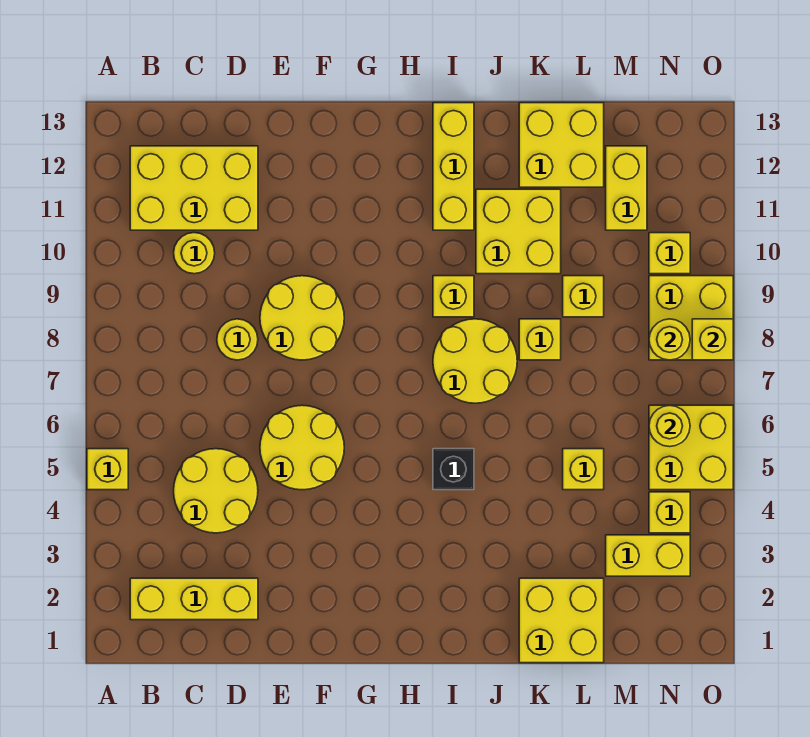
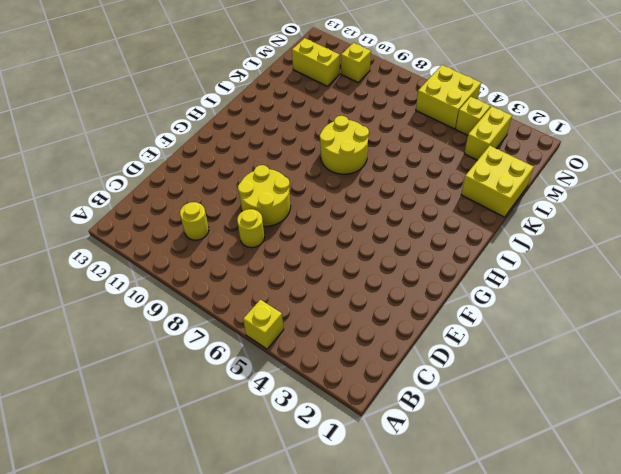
none -> yellow brick B2:D2 level 1
none -> yellow brick B11:D12 level 1
none -> yellow round brick C4:D5 level 1

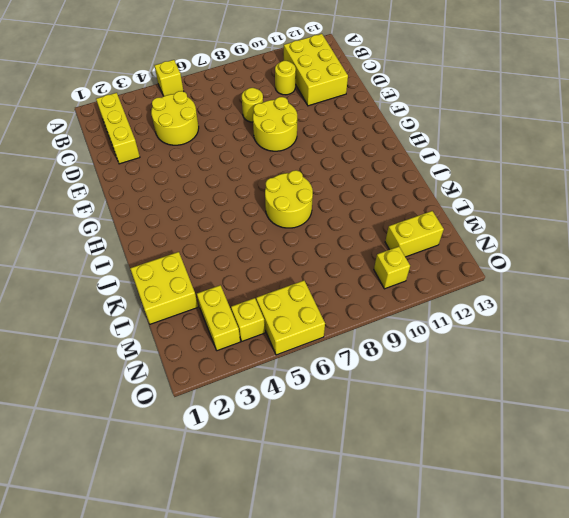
none -> yellow round brick E5:F6 level 1
none -> black brick I5 level 1
none -> yellow brick I9 level 1

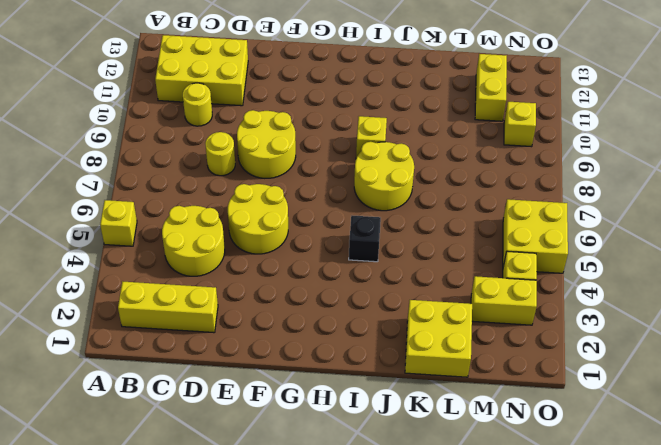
none -> yellow brick I11:I13 level 1
none -> yellow brick J10:K11 level 1
none -> yellow brick K8 level 1

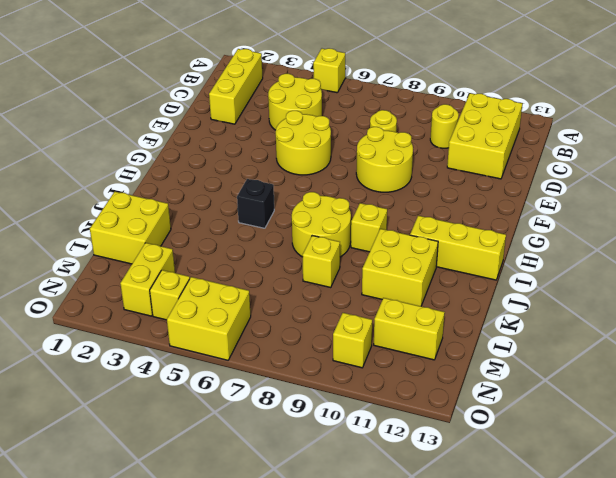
none -> yellow brick K12:L13 level 1
none -> yellow brick L5 level 1
none -> yellow brick L9 level 1

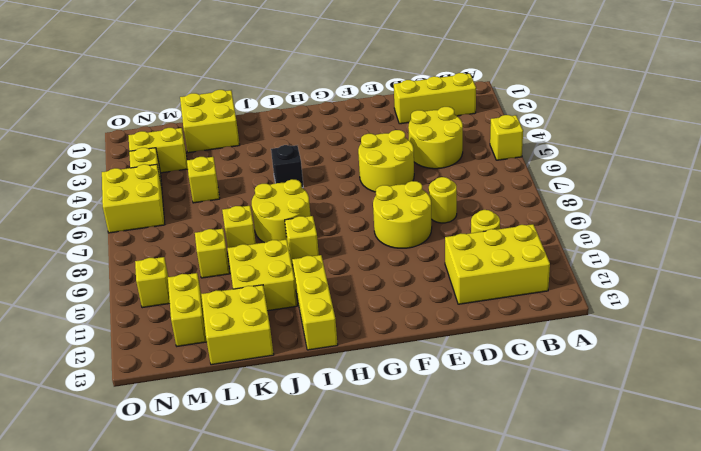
none -> yellow brick N8:O9 level 1
none -> yellow round brick N6 level 2
none -> yellow round brick N8 level 2

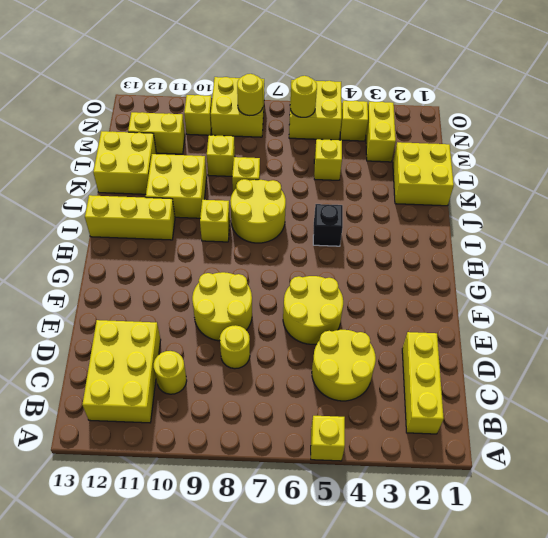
none -> yellow brick O8 level 2

